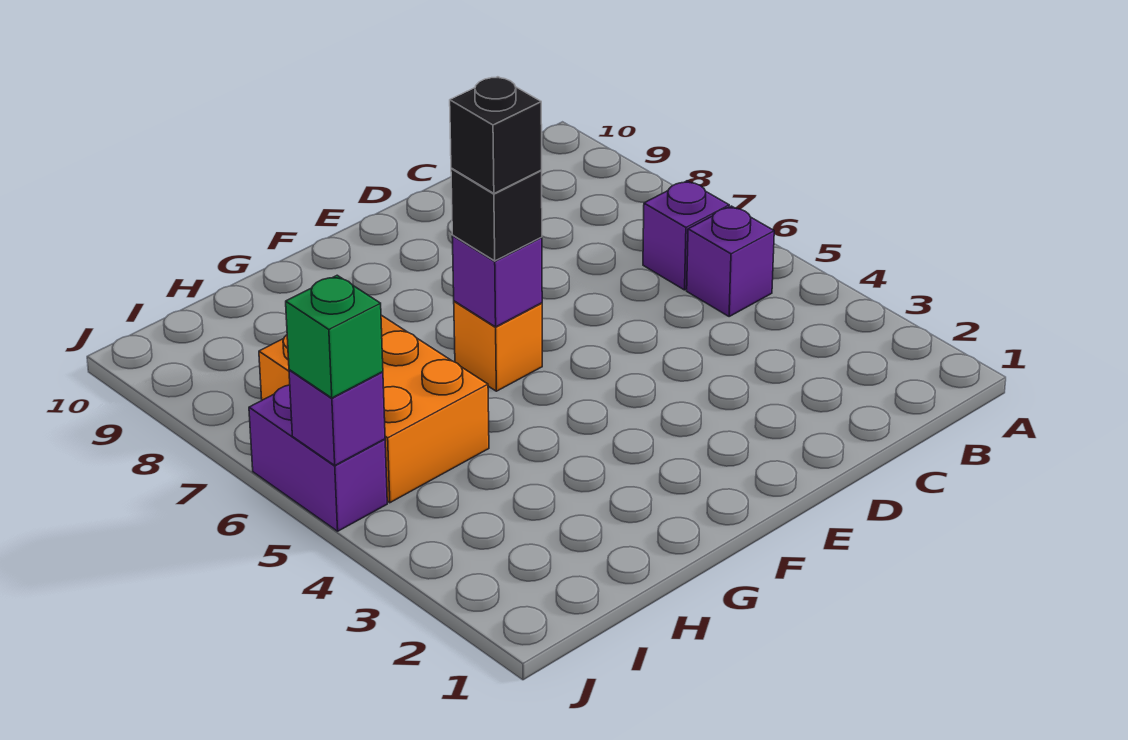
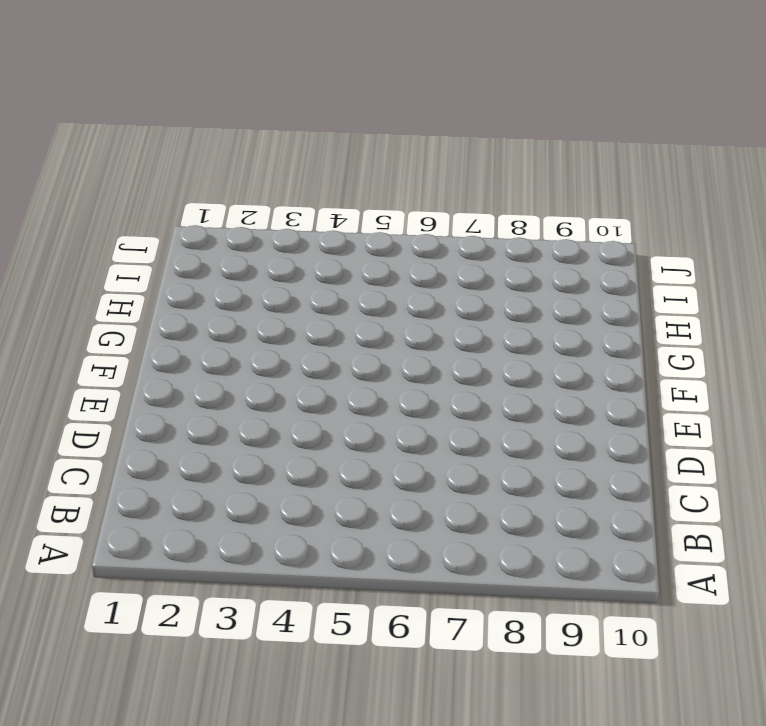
none -> purple brick B5 level 1
none -> purple brick B6 level 1

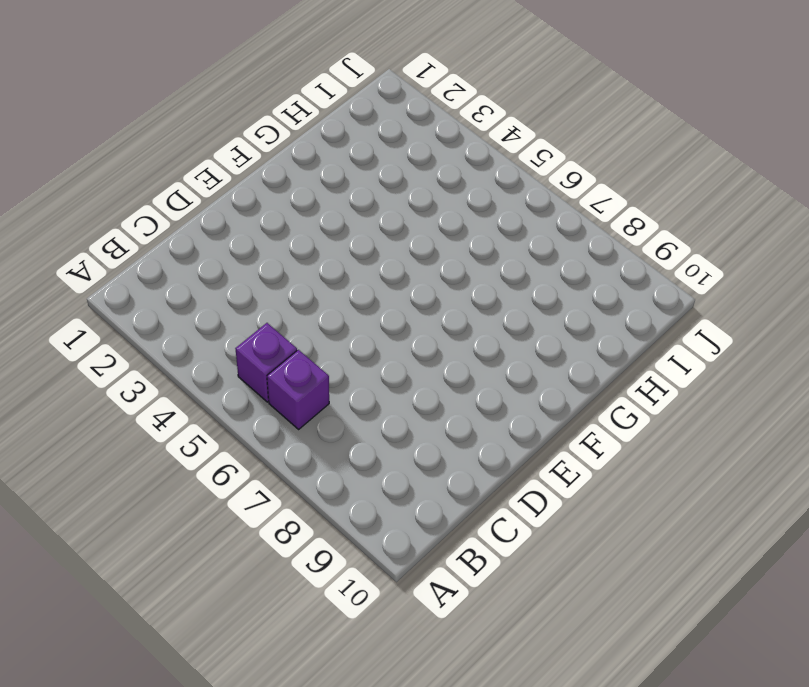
none -> orange brick F6 level 1
none -> orange brick H5:I7 level 1

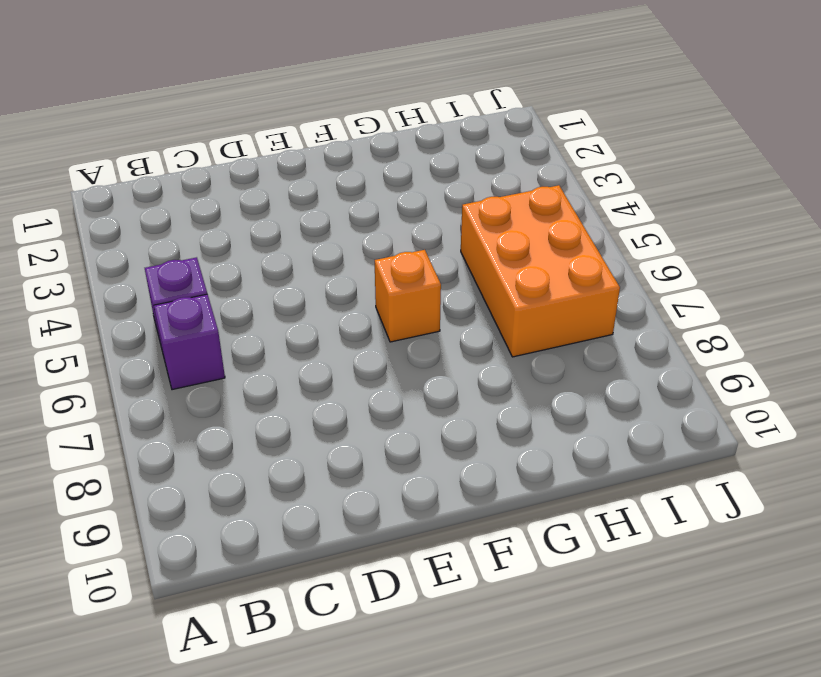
none -> purple brick J5:J6 level 1
none -> purple brick F6 level 2

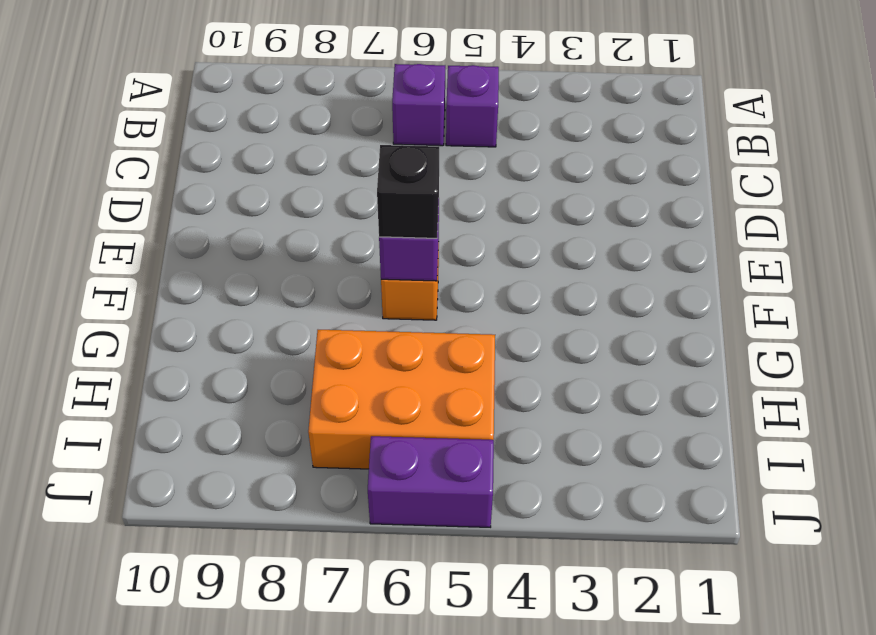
none -> purple brick J5 level 2
none -> green brick J5 level 3

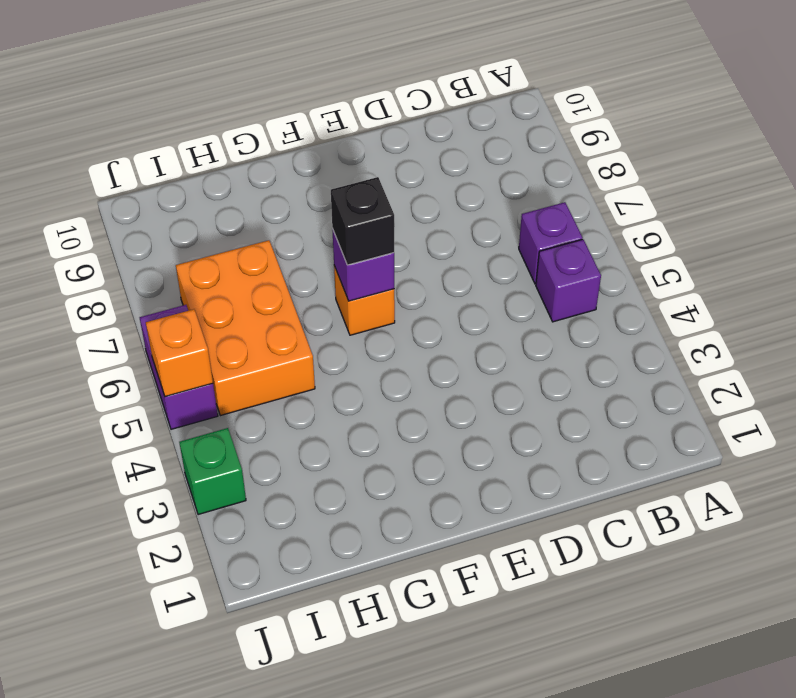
green brick J3 level 1 -> green brick J5 level 3
orange brick J5 level 2 -> purple brick J5 level 2
none -> black brick F6 level 4

